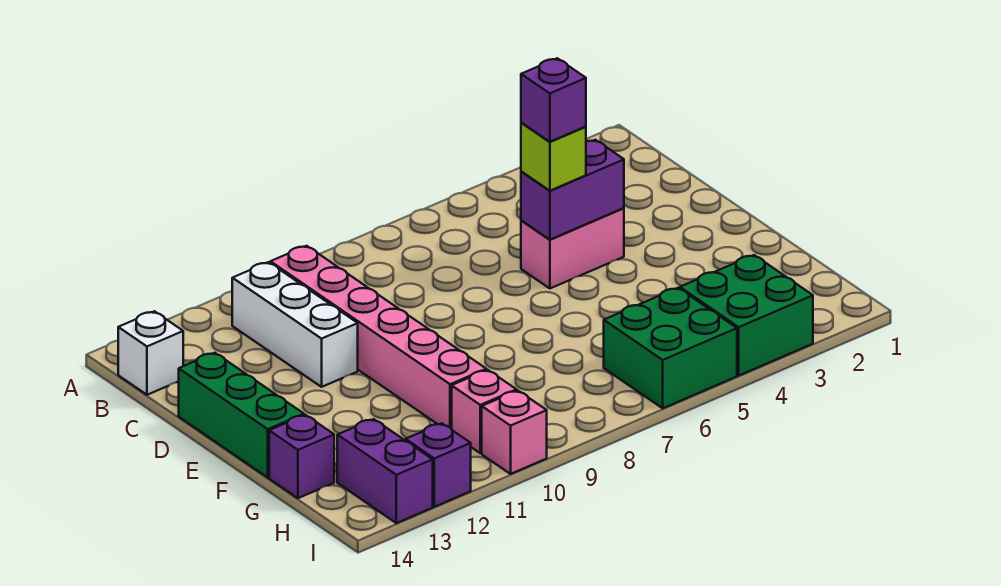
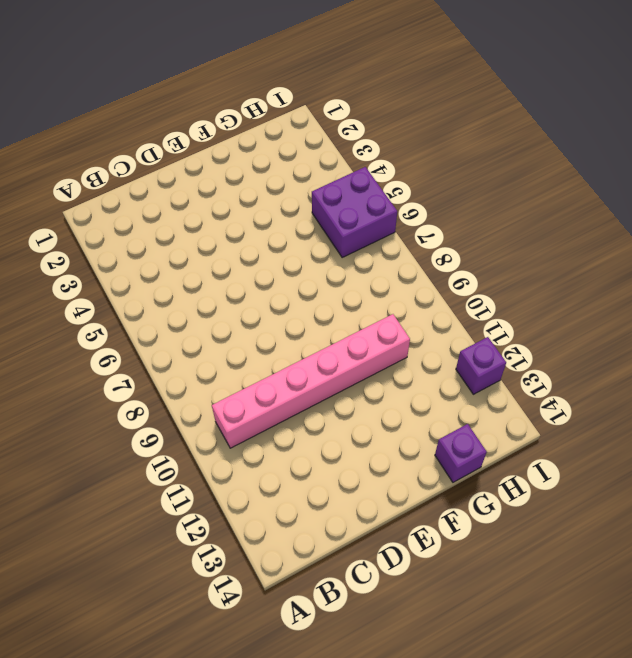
purple brick H5:I6 level 1 -> green brick H5:I6 level 1
none -> white brick B11:D11 level 1
none -> white brick B14 level 1
none -> pink brick D4:D5 level 1

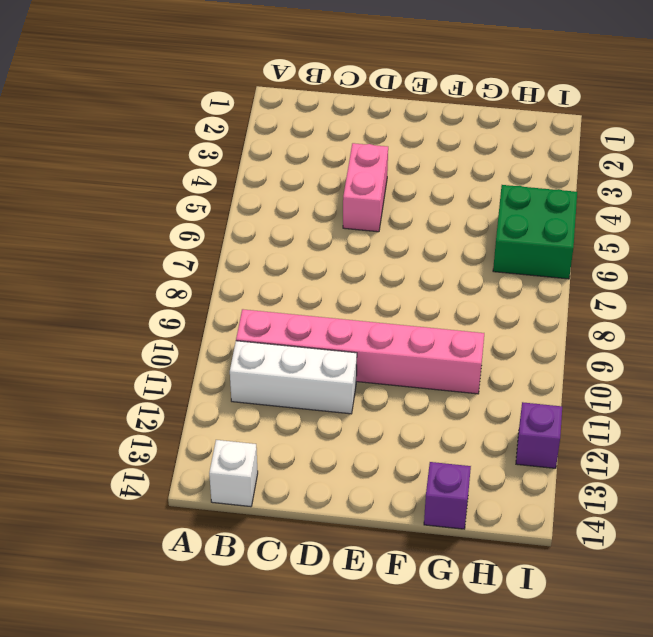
none -> green brick D14:F14 level 1
none -> green brick H3:I4 level 1
none -> pink brick H10 level 1

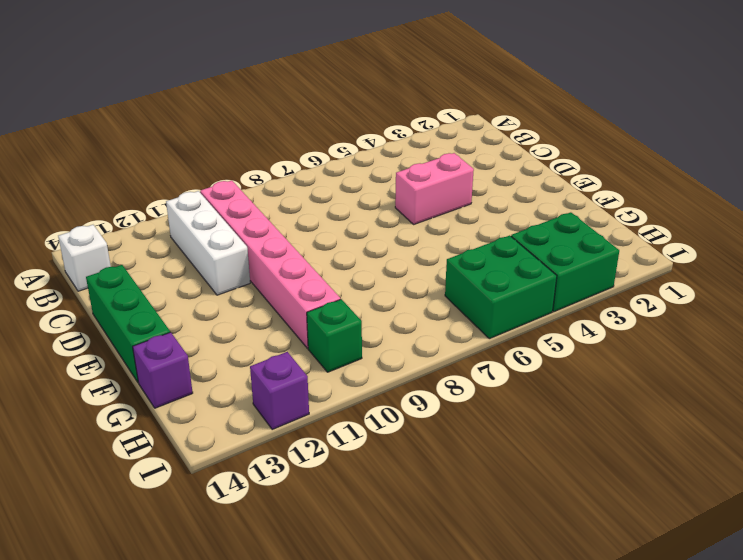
green brick H10 level 1 -> pink brick H10 level 1
none -> purple brick H13:I13 level 1
none -> pink brick I10 level 1
none -> purple brick D4:D5 level 2

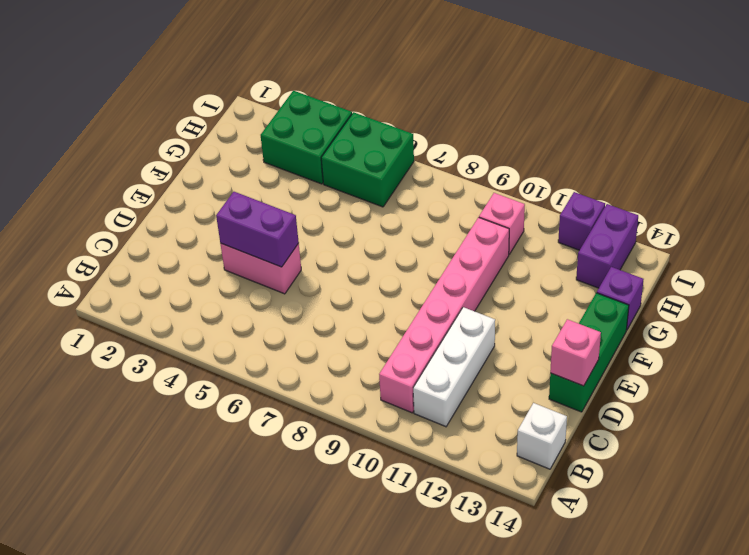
pink brick D14 level 2 -> pink brick I10 level 1
none -> lime brick D5 level 3
none -> purple brick D5 level 4

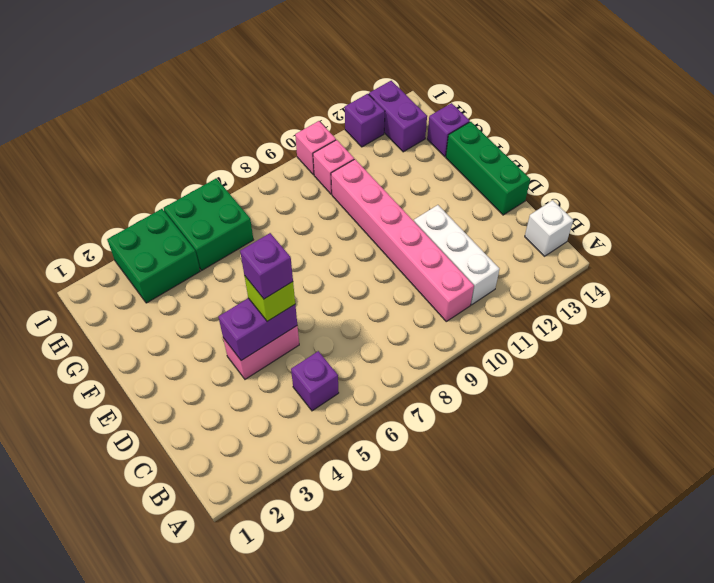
purple brick B5 level 1 -> none

